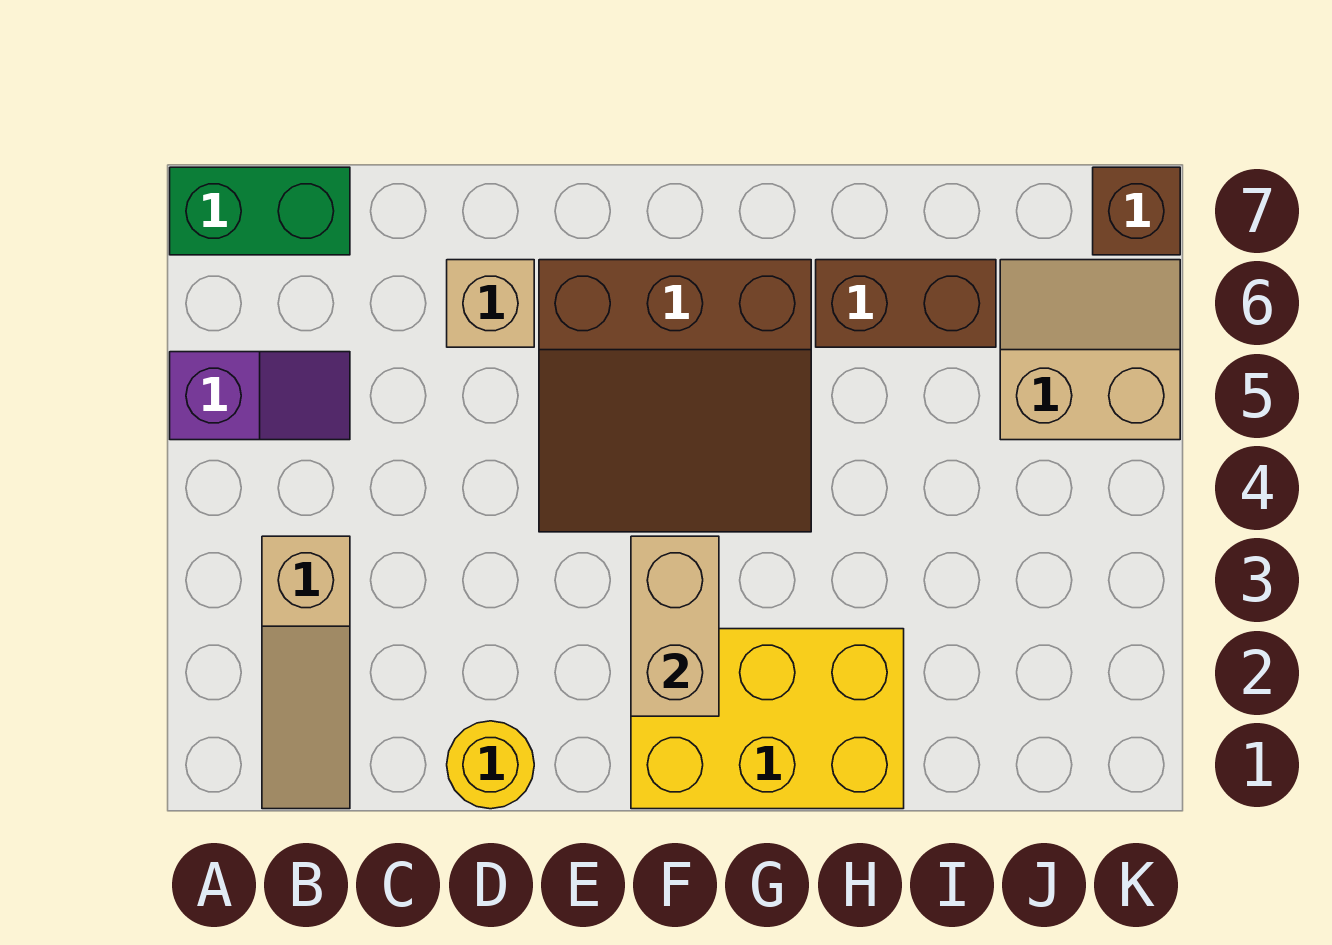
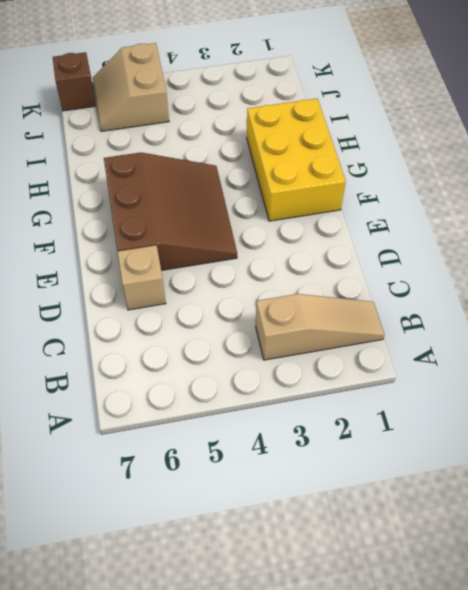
none -> purple slope A5:B5 level 1 top A
none -> green brick A7:B7 level 1

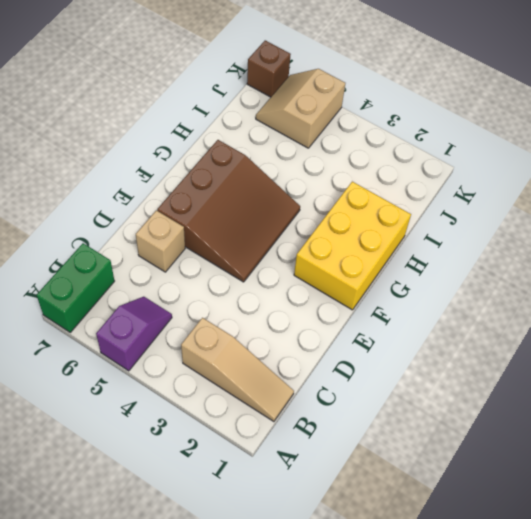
none -> yellow round brick D1 level 1
none -> brown brick H6:I6 level 1

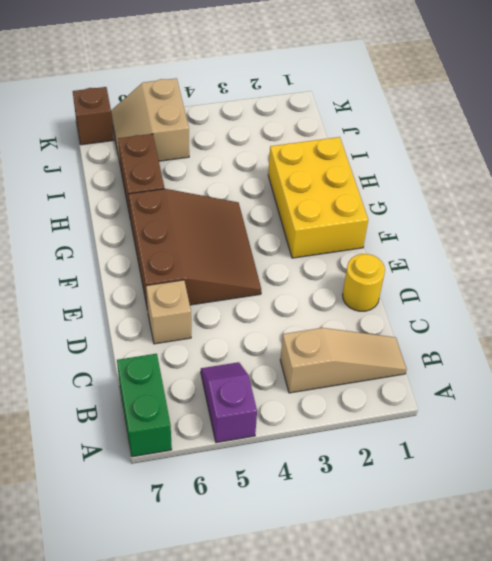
none -> tan brick F2:F3 level 2

